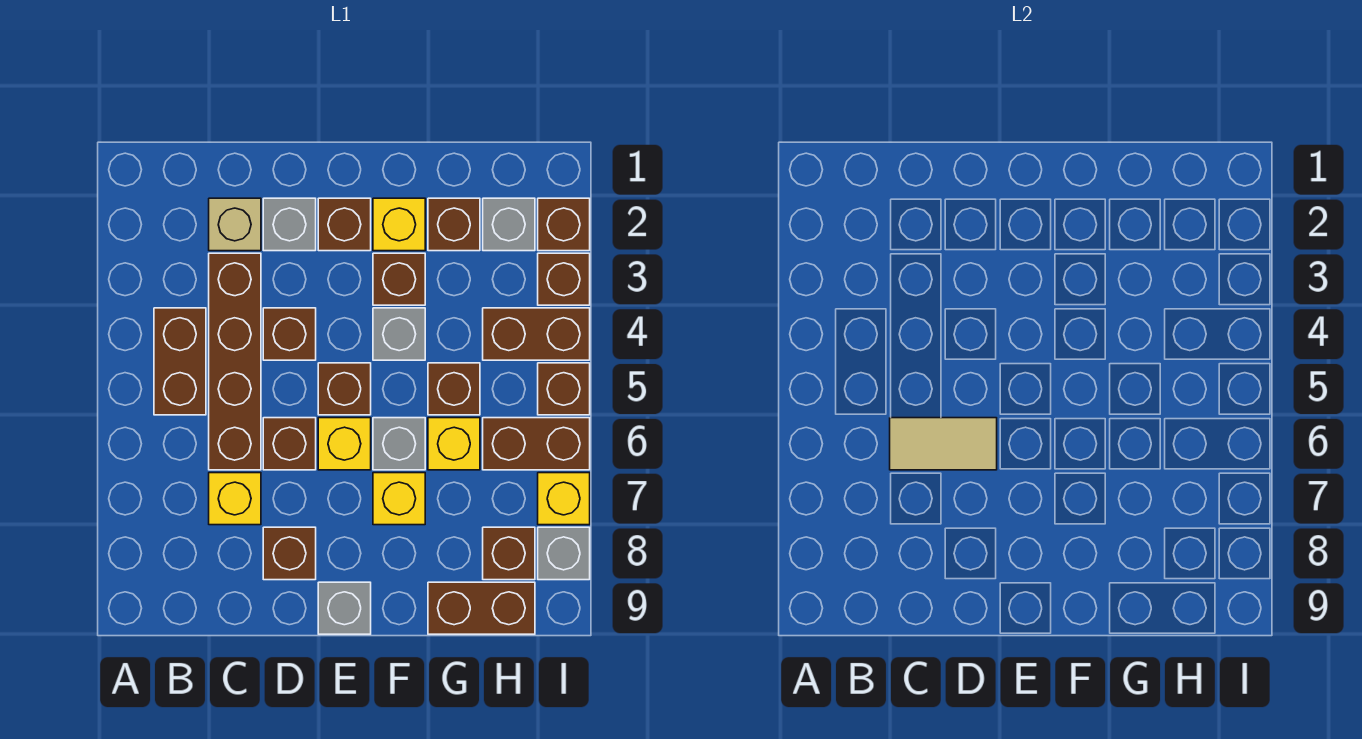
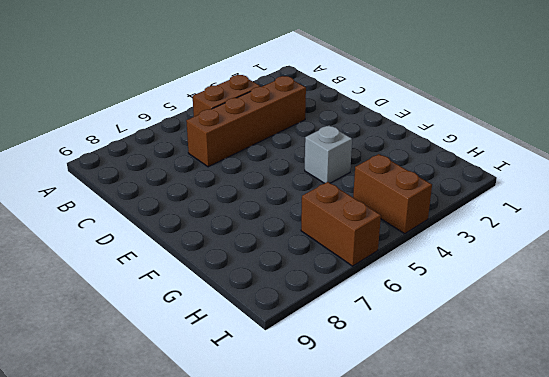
none -> tan brick C2 level 1
none -> yellow brick C7 level 1
none -> grey brick D2 level 1
none -> brown brick D4 level 1

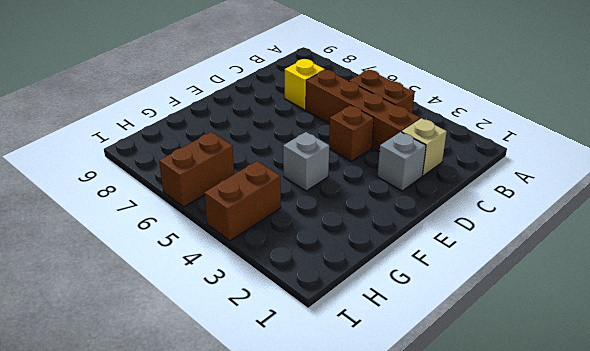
none -> brown brick D6 level 1
none -> brown brick D8 level 1
none -> brown brick E2 level 1
none -> brown brick E5 level 1

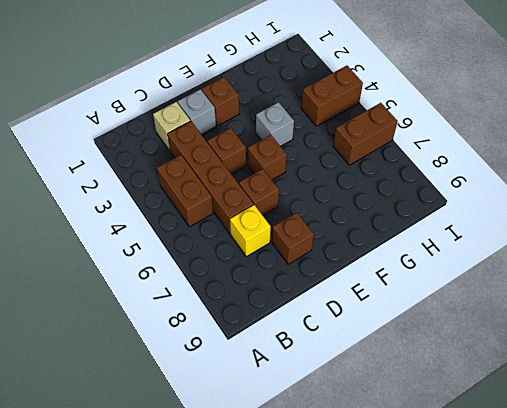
none -> yellow brick E6 level 1
none -> grey brick E9 level 1
none -> yellow brick F2 level 1
none -> brown brick F3 level 1

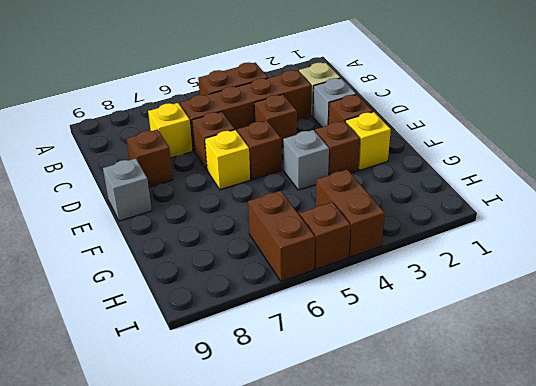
none -> grey brick F6 level 1
none -> yellow brick F7 level 1
none -> brown brick G2 level 1
none -> brown brick G5 level 1

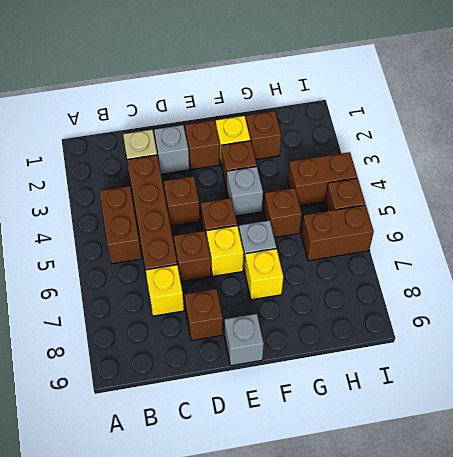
none -> yellow brick G6 level 1
none -> brown brick G9:H9 level 1
none -> grey brick H2 level 1
none -> brown brick H8 level 1

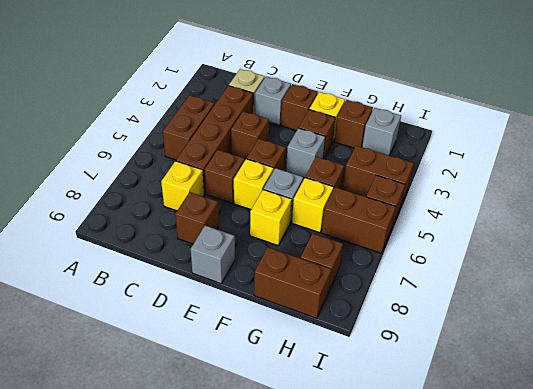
none -> brown brick I2 level 1
none -> brown brick I3 level 1
none -> yellow brick I7 level 1
none -> grey brick I8 level 1

